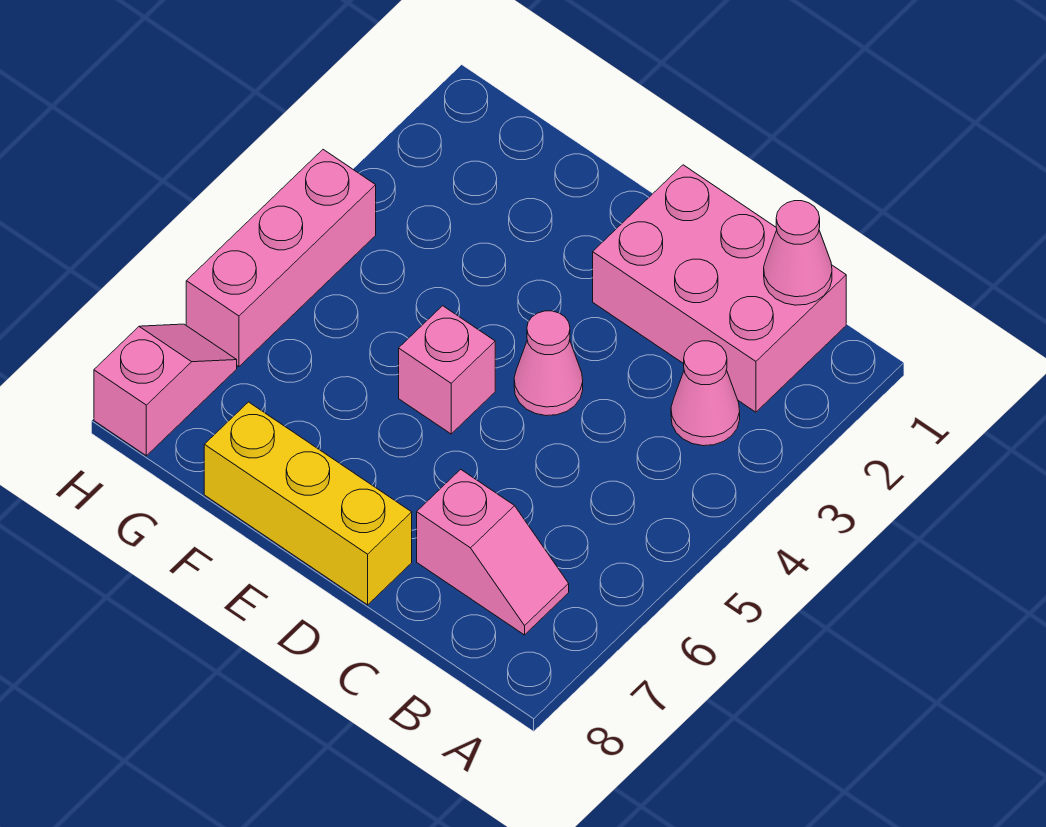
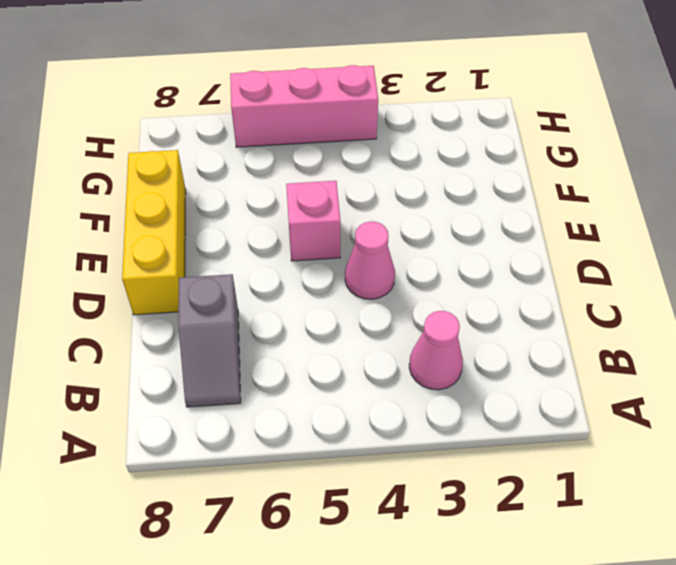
grey slope B7:C7 level 1 top C -> pink slope B7:C7 level 1 top C
none -> pink brick B1:D2 level 1
none -> pink slope H7:H8 level 1 top 8

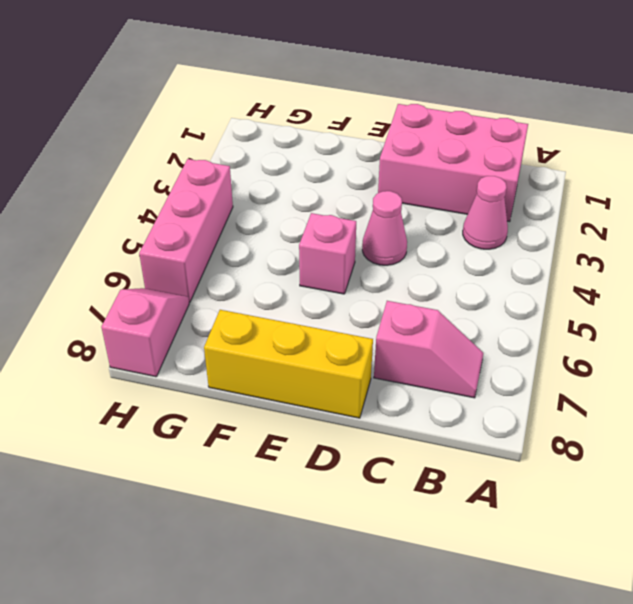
none -> pink cone B1 level 2

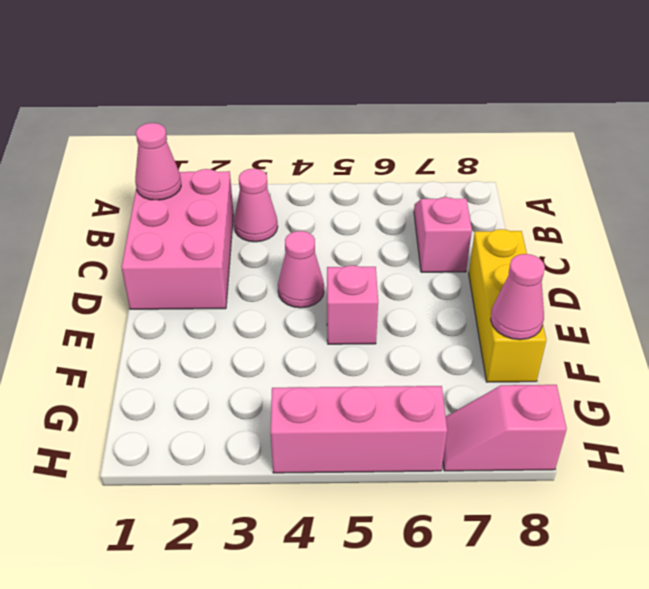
pink cone F8 level 2 -> none

